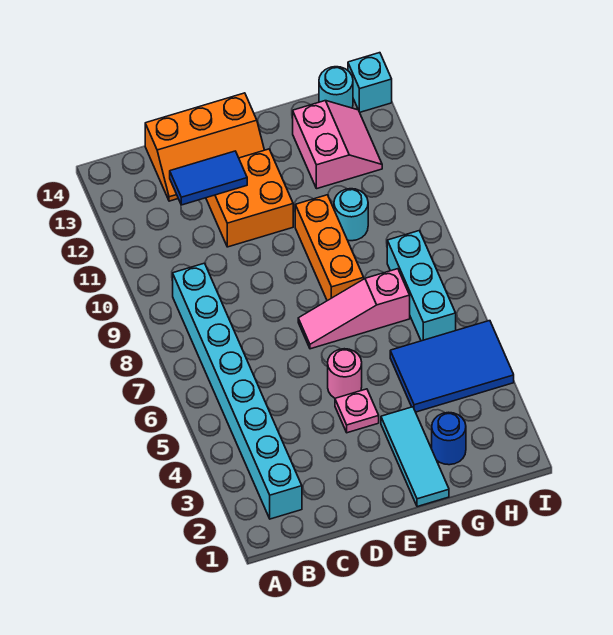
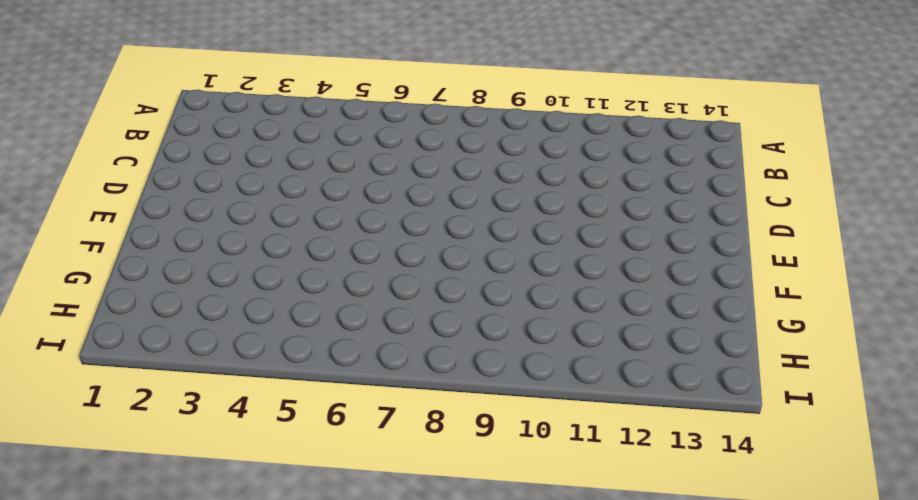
none -> cyan brick B2:B9 level 1
none -> orange slope C13:E14 level 1 top 14
none -> orange brick D11:E12 level 1

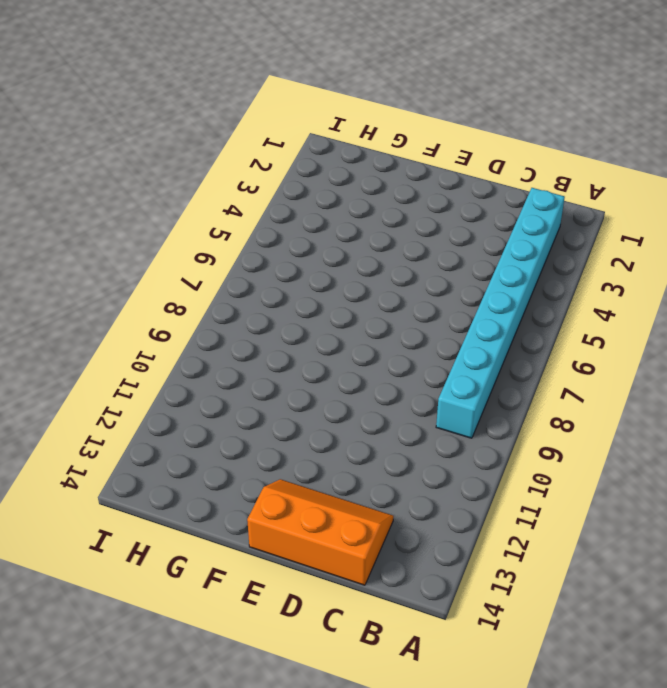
none -> orange brick D11:E12 level 1
none -> pink plate E4 level 1
none -> pink round brick E5 level 1

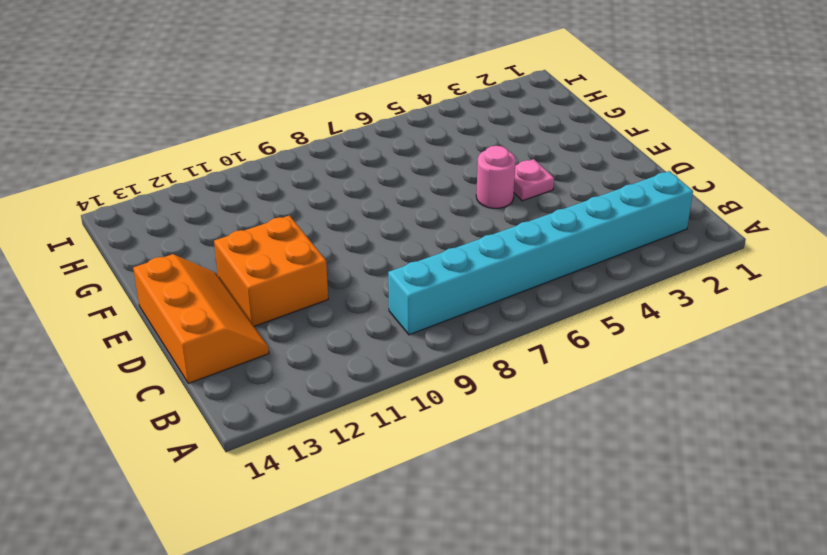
none -> pink slope E7:G7 level 1 top G
none -> cyan tile F1:F3 level 1
none -> orange brick F8:F10 level 1

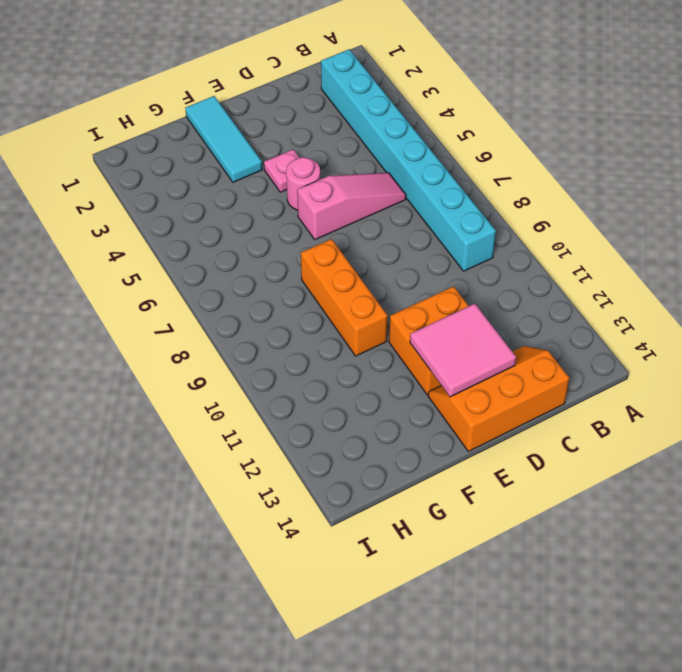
pink slope C6:E6 level 1 top E -> pink slope E7:G7 level 1 top G
pink tile D12:E13 level 2 -> blue tile C12:D12 level 2
none -> blue round brick G2 level 1
none -> blue tile G4:I5 level 1
none -> cyan round brick G10 level 1

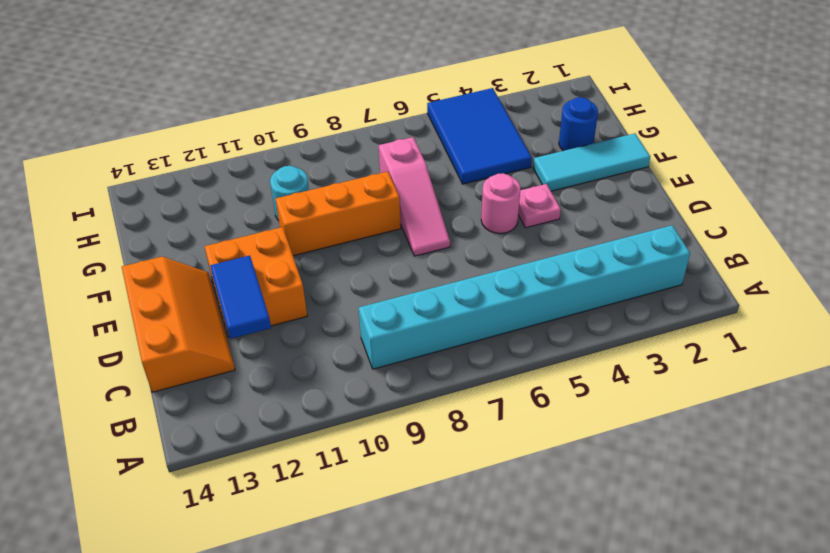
none -> pink slope G12:H13 level 1 top G
none -> cyan brick H6:H8 level 1
none -> cyan round brick H14 level 1

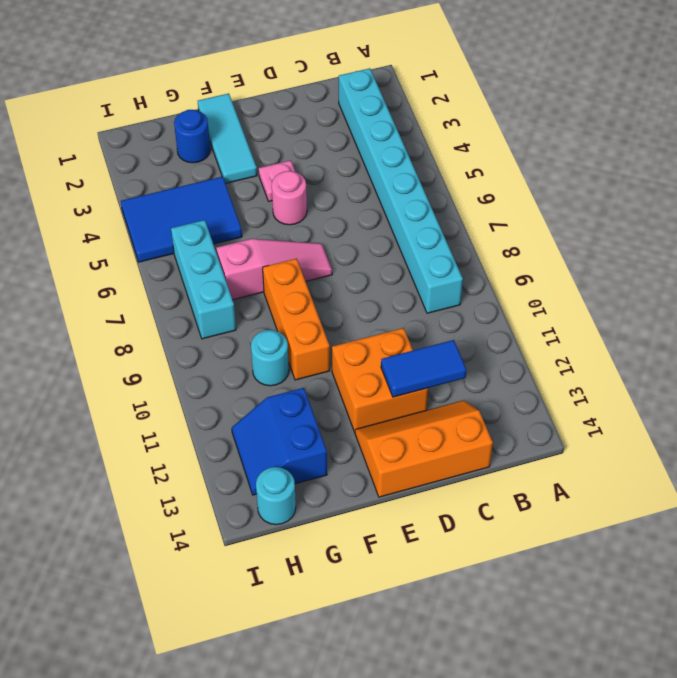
blue slope G12:H13 level 1 top G -> pink slope G12:H13 level 1 top G
none -> cyan brick I14 level 1

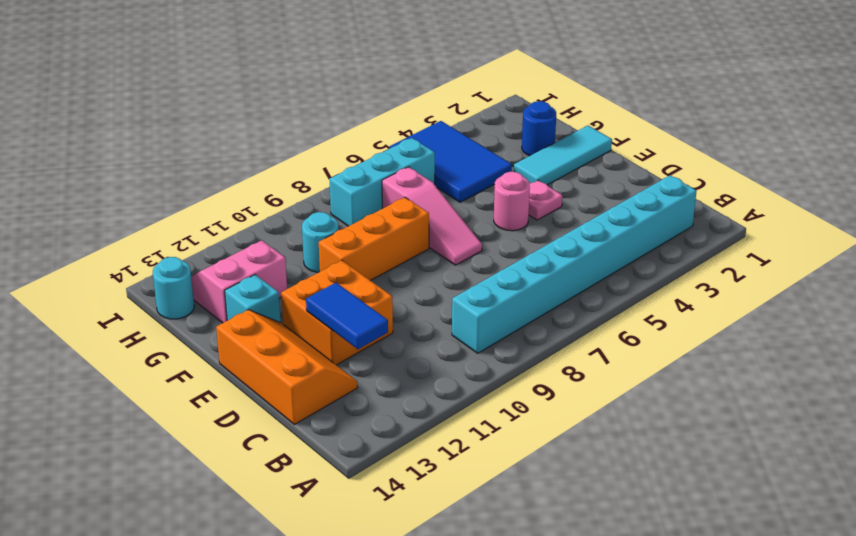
cyan brick F13 level 1 -> cyan brick I14 level 1

